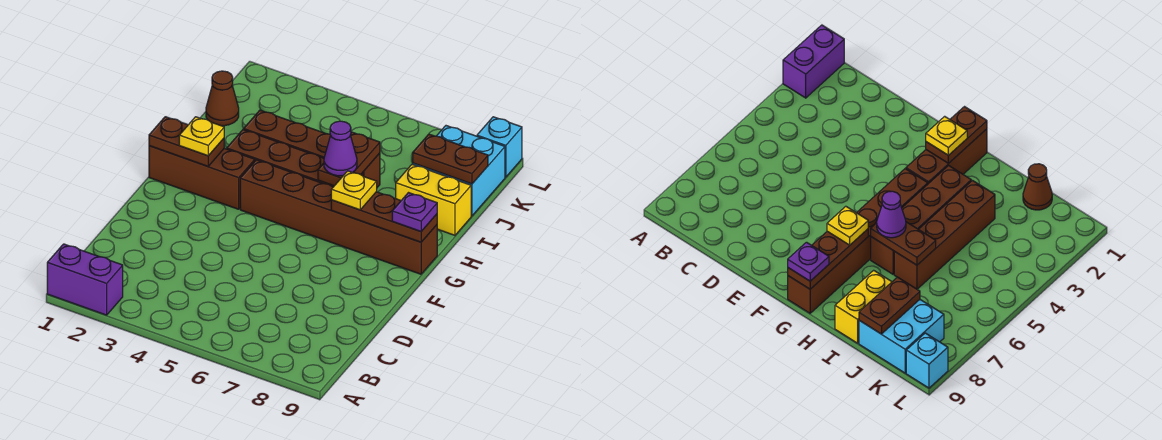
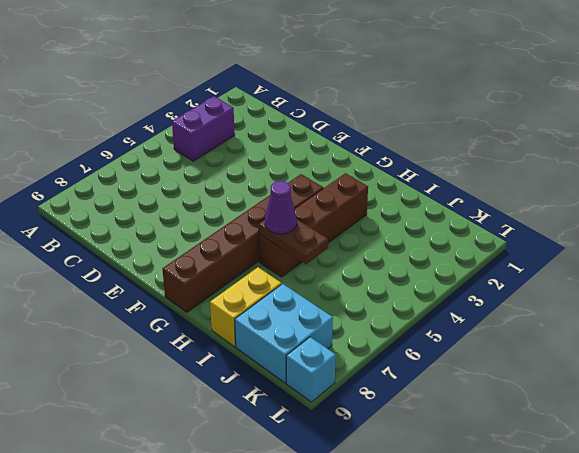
purple brick B3:B4 level 1 -> purple brick A1:A2 level 1
none -> brown brick G1:G3 level 1
none -> brown brick I3:I6 level 1
none -> brown cone J1 level 1

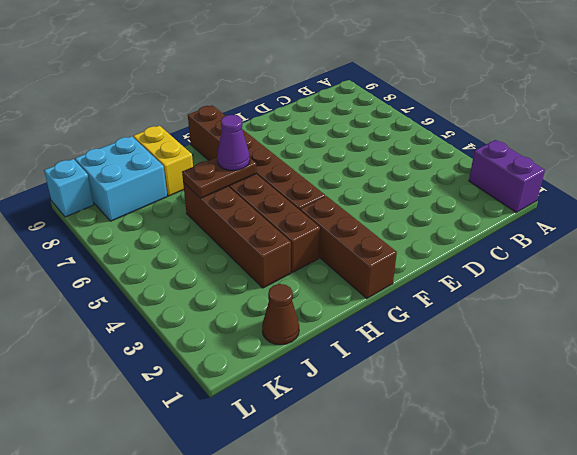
none -> brown plate G1:G2 level 2
none -> brown plate G7:G9 level 2
none -> brown plate J8:J9 level 2

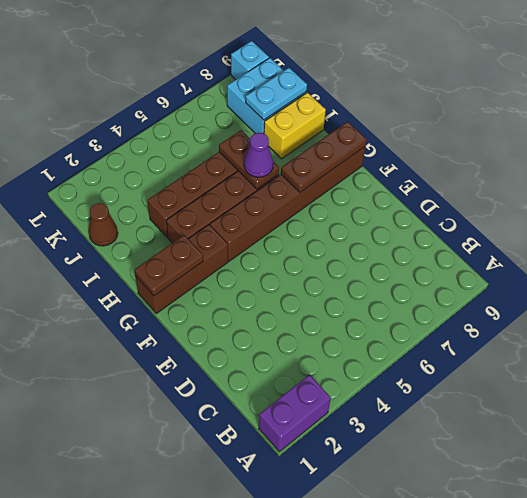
cyan plate J8:J9 level 2 -> brown plate J8:J9 level 2
none -> yellow plate G2 level 3
none -> yellow plate G7 level 3
none -> purple plate G9 level 3

